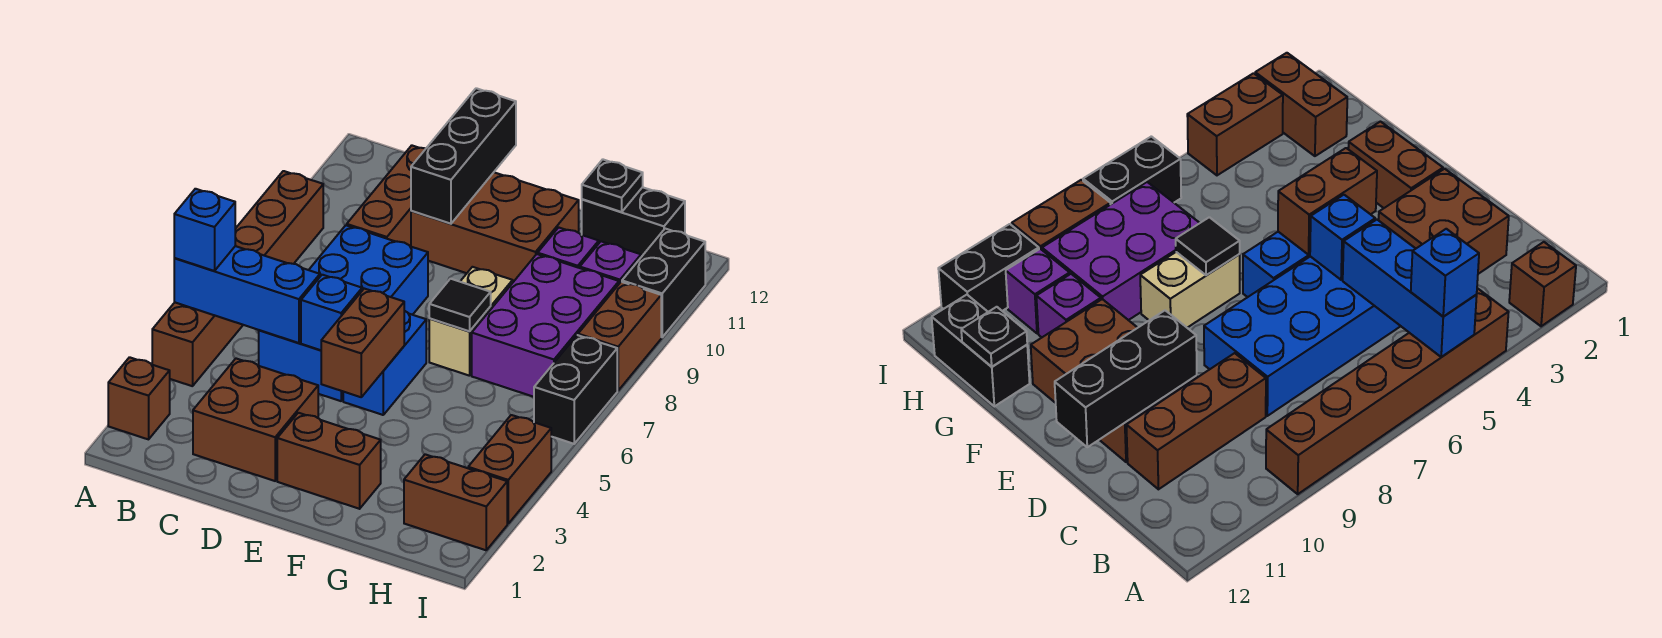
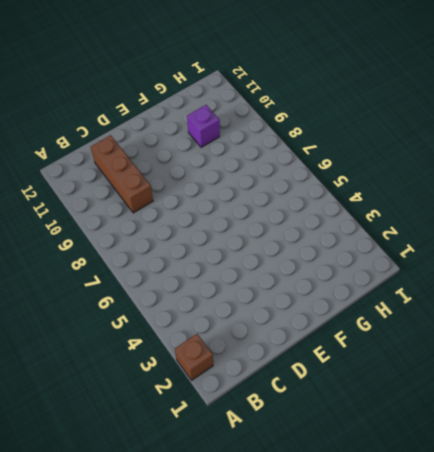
none -> brown brick A4:A9 level 1
none -> brown brick C2:D3 level 1
none -> blue brick C5:D8 level 1

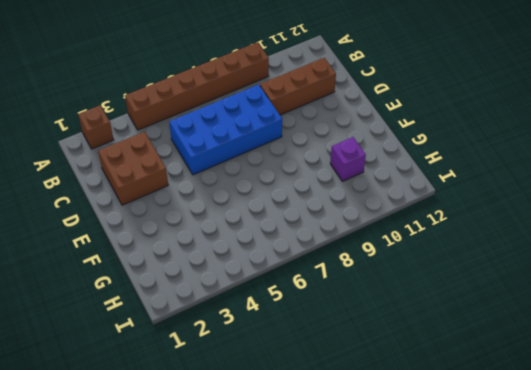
none -> brown brick D10:F11 level 1
none -> brown brick E2:F2 level 1
none -> blue brick E5:E6 level 1

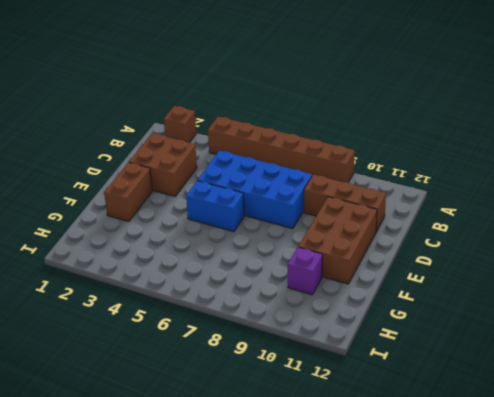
none -> tan brick F7:F8 level 1
none -> purple brick G7:H9 level 1
none -> black brick G12:H12 level 1

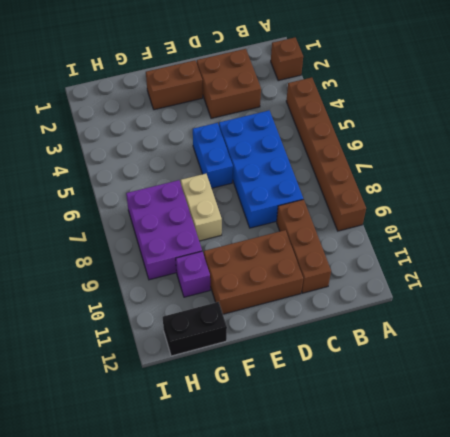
none -> brown brick H2:I2 level 1
none -> purple brick H10 level 1
none -> brown brick I3:I4 level 1

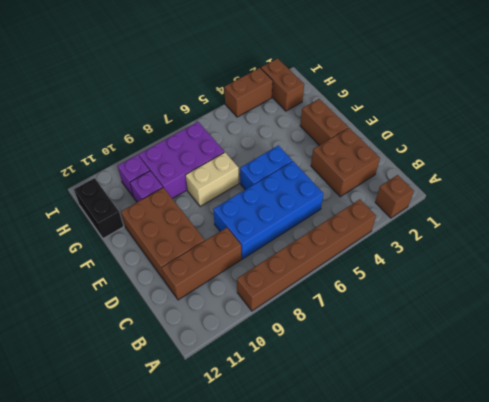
none -> black brick I6:I7 level 1
none -> brown brick I8:I9 level 1
none -> black brick I10:I11 level 1

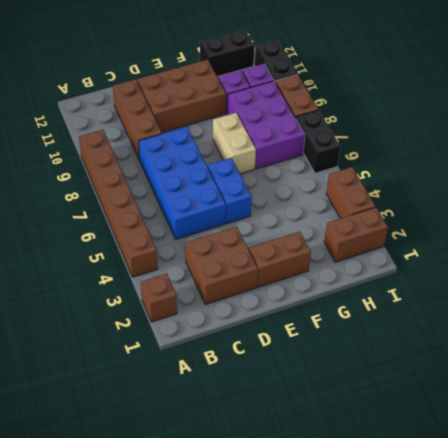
none -> blue brick A5:C5 level 2
none -> blue brick D5 level 2
none -> black brick D10:D12 level 2

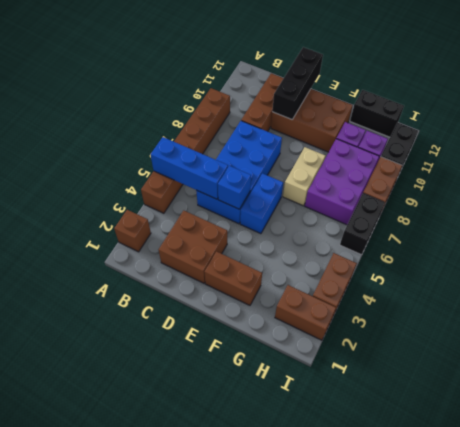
none -> brown brick E4:E5 level 2
none -> black tile F7 level 2
none -> black plate G12 level 2

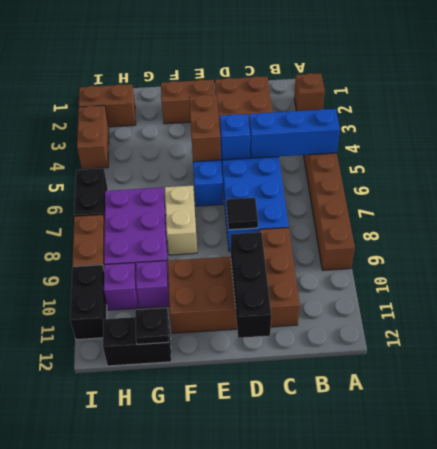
black tile D8 level 2 -> black tile F7 level 2
none -> blue brick A5 level 3

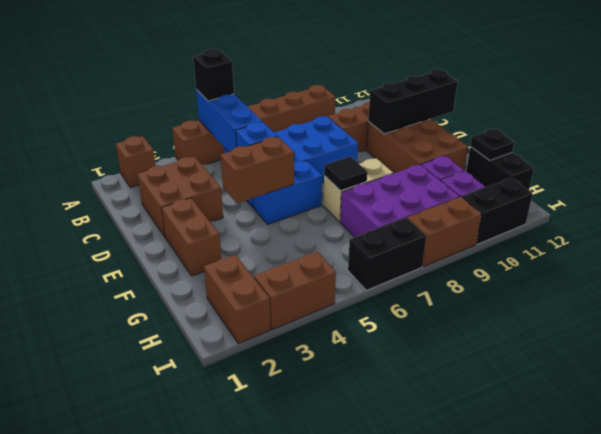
black brick A5 level 3 -> blue brick A5 level 3

